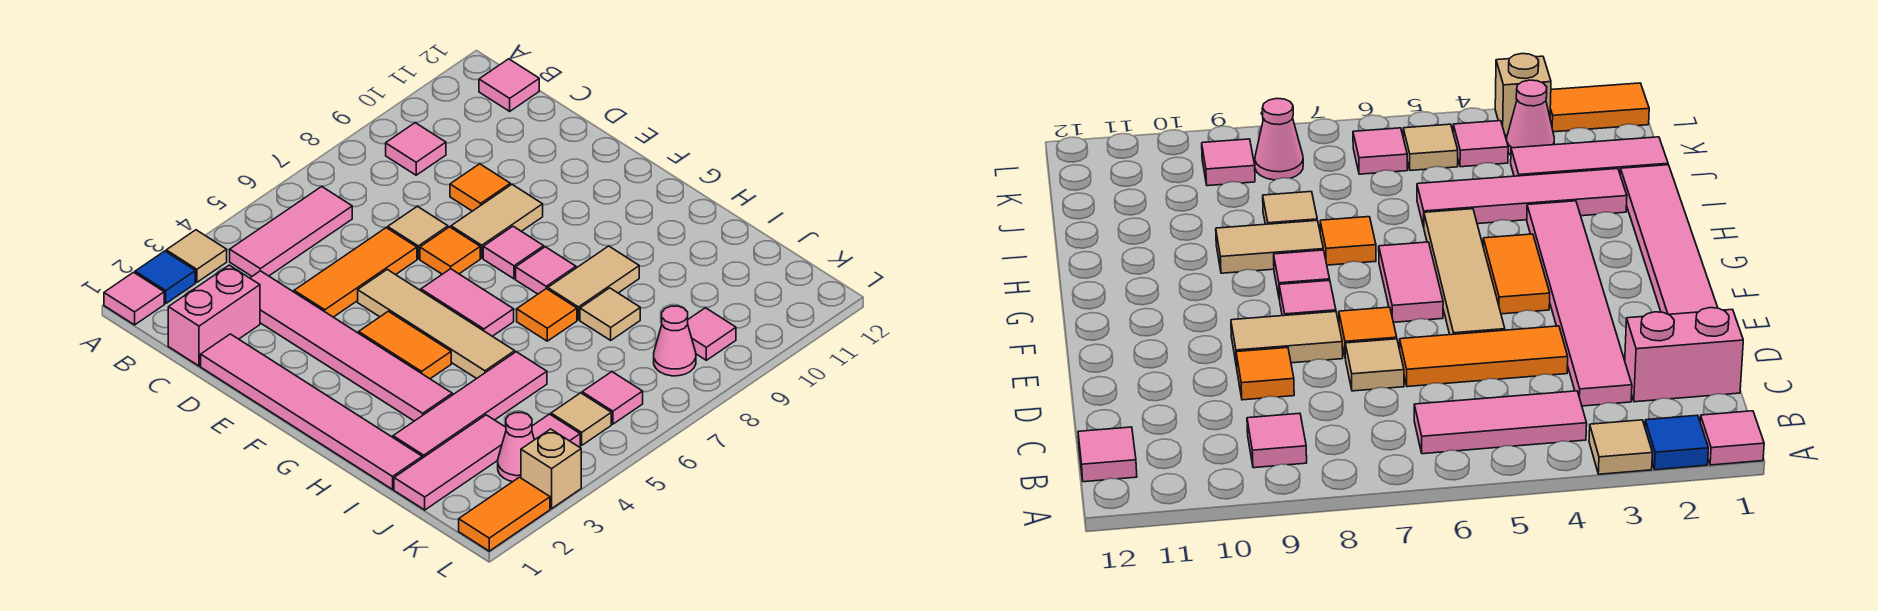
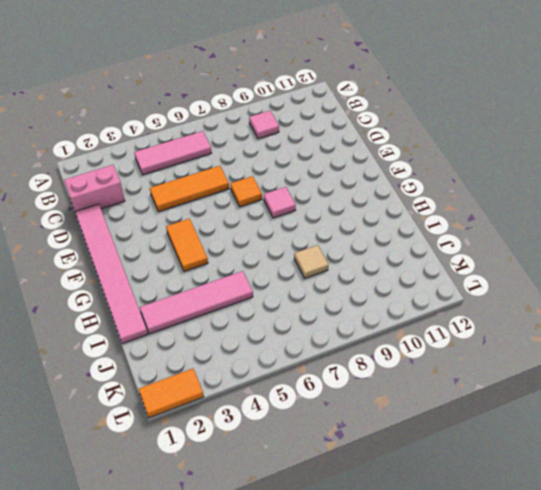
none -> pink tile A1 level 1
none -> blue tile A2 level 1
none -> tan tile A3 level 1
none -> pink tile B12 level 1

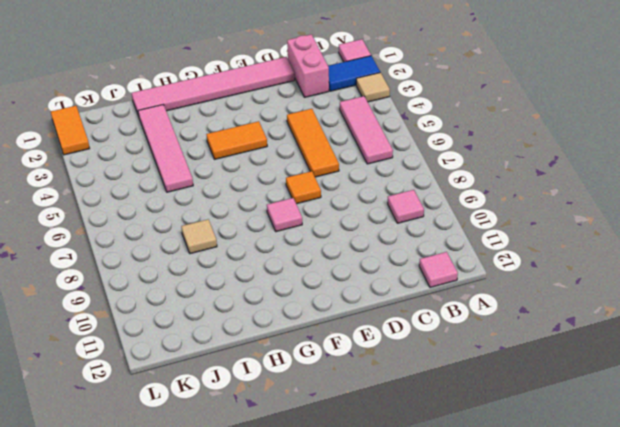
blue tile A2:B2 level 1 -> blue tile A2 level 1
none -> pink tile C3:H3 level 1
none -> tan tile D7 level 1
none -> orange tile D9 level 1
none -> tan tile E5:H5 level 1

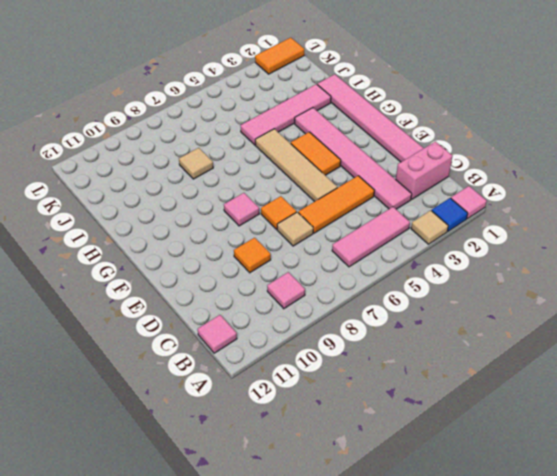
none -> tan tile E8:E9 level 1
none -> pink tile F6:G6 level 1
none -> pink tile G8 level 1
none -> orange tile H7 level 1

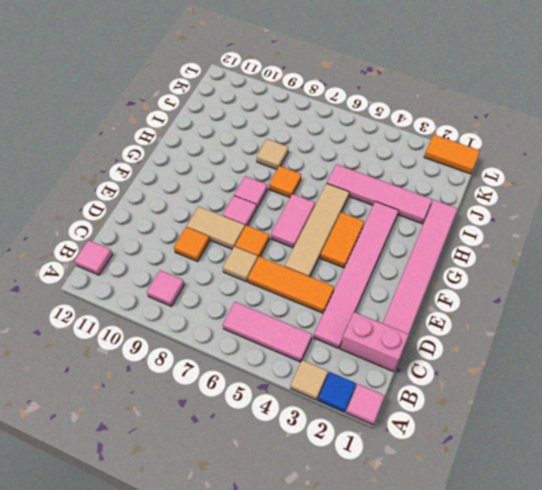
none -> tan tile H8:H9 level 1
none -> pink tile J1:J3 level 1
none -> pink cone K3 level 1
none -> pink tile K4 level 1

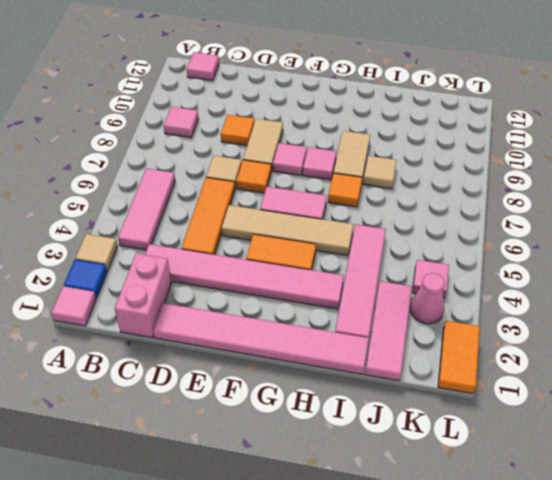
none -> tan tile K5 level 1
none -> pink tile K6 level 1
none -> pink cone K8 level 1
none -> pink tile K9 level 1

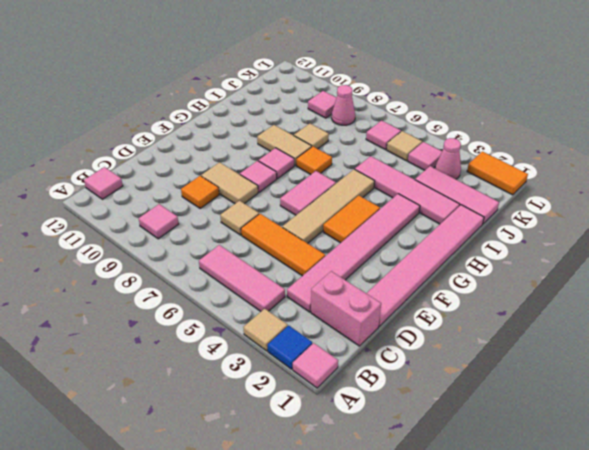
none -> orange tile E7 level 1
none -> tan brick L3 level 1

